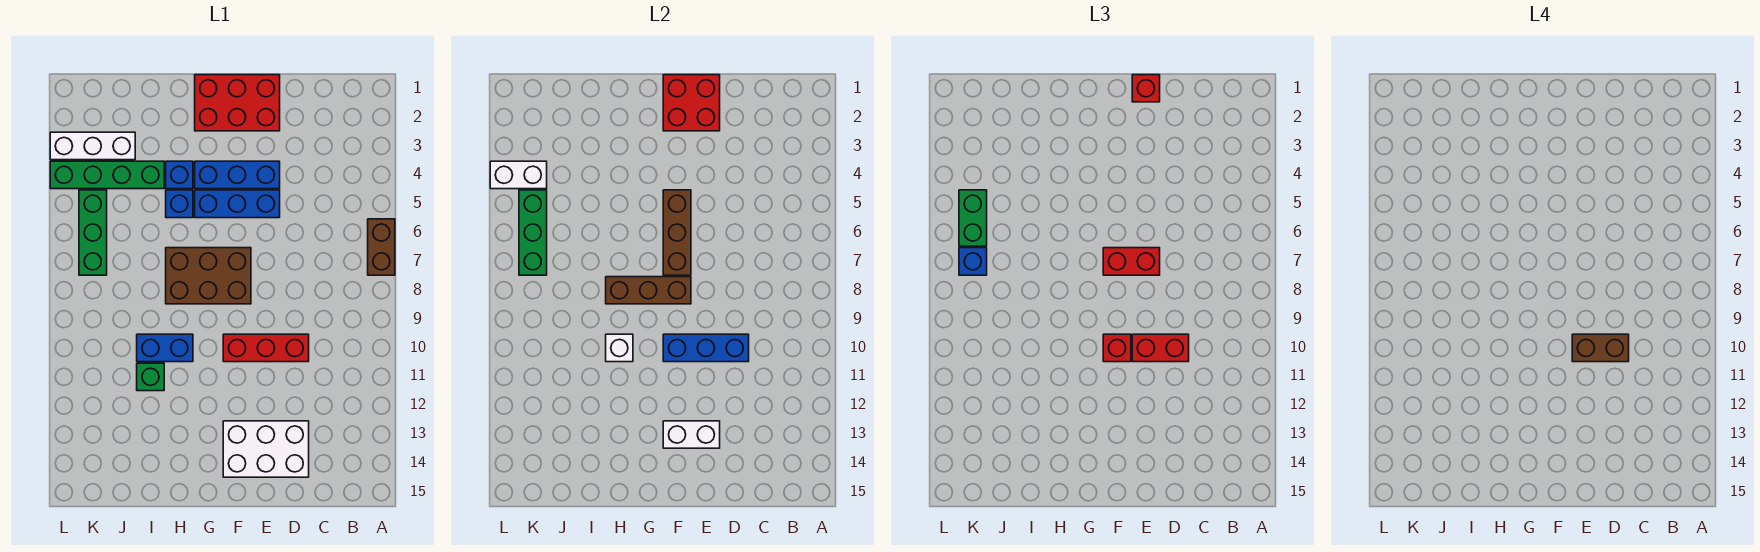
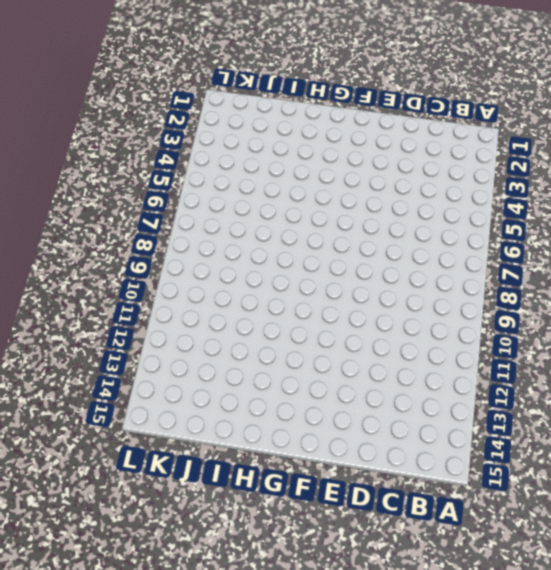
none -> brown brick A6:A7 level 1
none -> red brick D10:F10 level 1
none -> white brick D13:F14 level 1

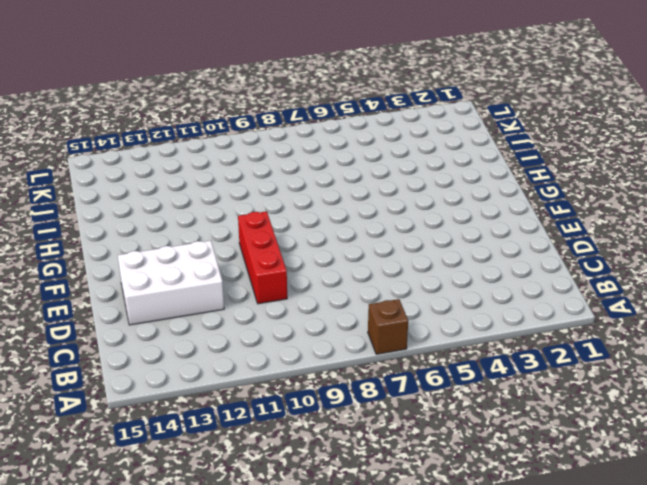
brown brick A7 level 1 -> brown brick A6:A7 level 1
white brick D12:E14 level 1 -> white brick D13:F14 level 1
none -> red brick E1:G2 level 1
none -> blue brick E4:G4 level 1
none -> blue brick E5:G5 level 1

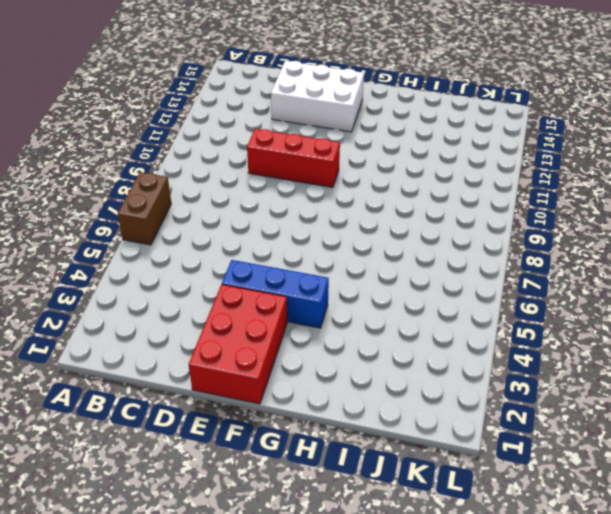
red brick E1:F3 level 1 -> red brick E1:G2 level 1
none -> blue brick E5:G5 level 1
none -> brown brick F7:H8 level 1
none -> blue brick H4 level 1

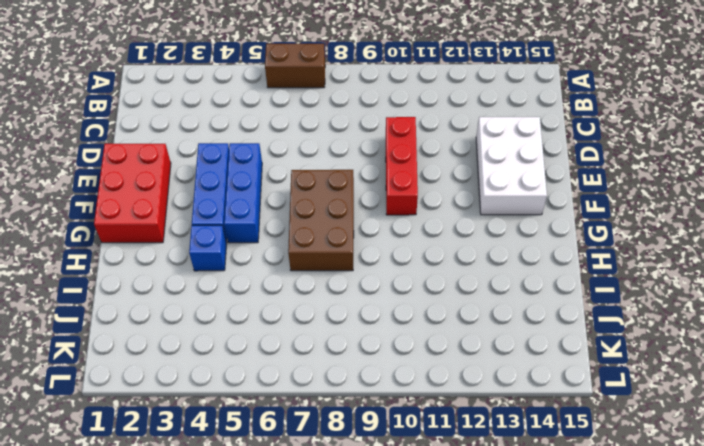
none -> blue brick H5 level 1
none -> blue brick H10:I10 level 1
none -> green brick I4:L4 level 1

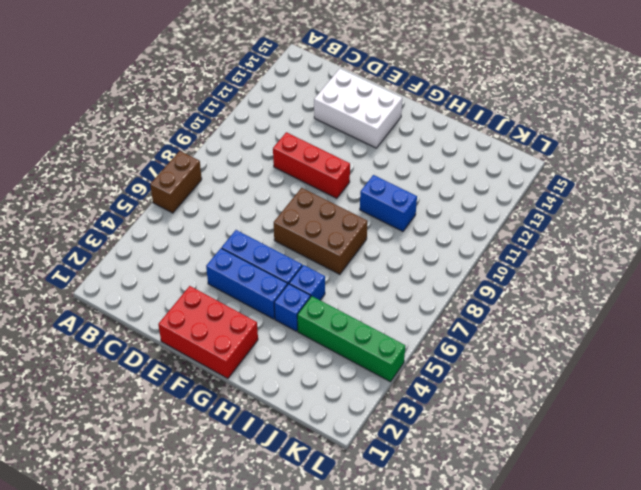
none -> green brick I11 level 1
none -> white brick J3:L3 level 1
none -> green brick K5:K7 level 1

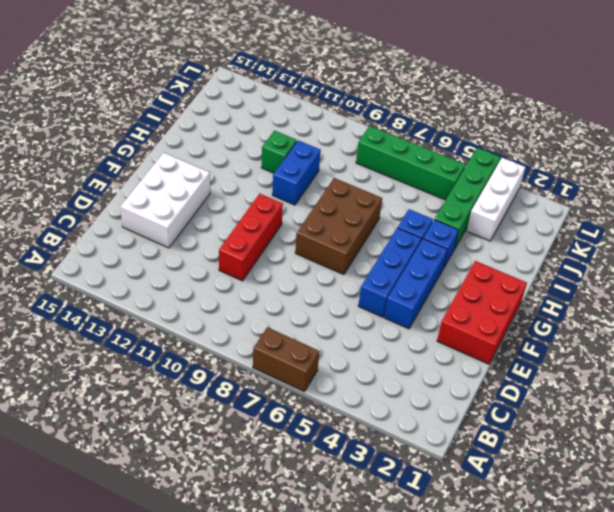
green brick K5:K8 level 1 -> green brick K5:K7 level 1
none -> blue brick D10:F10 level 2
none -> red brick E1:F2 level 2
none -> white brick E13:F13 level 2

